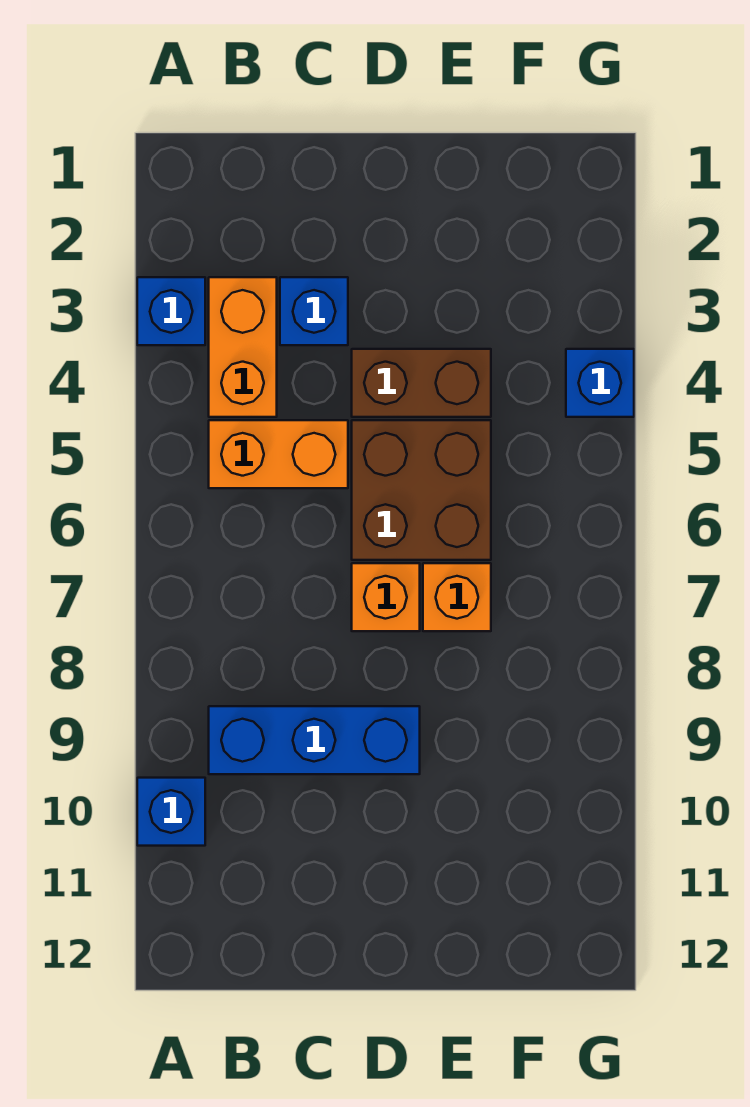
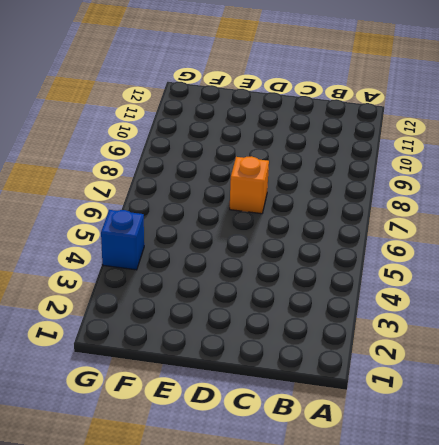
none -> blue brick A3 level 1
none -> blue brick A10 level 1

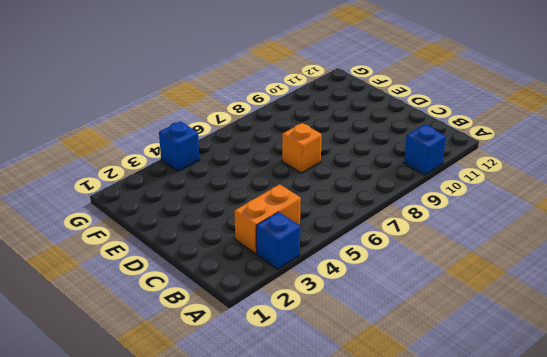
none -> orange brick B5:C5 level 1
none -> blue brick B9:D9 level 1

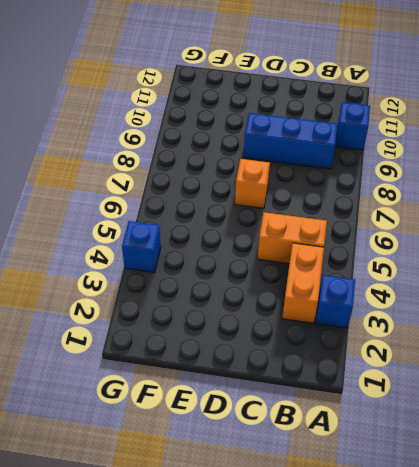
none -> blue brick C3 level 1
none -> brown brick D4:E4 level 1

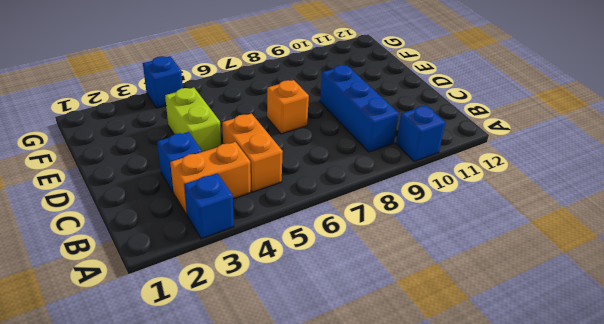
lime brick D4:E4 level 1 -> brown brick D4:E4 level 1
none -> brown brick D5:E6 level 1
none -> orange brick E7 level 1

